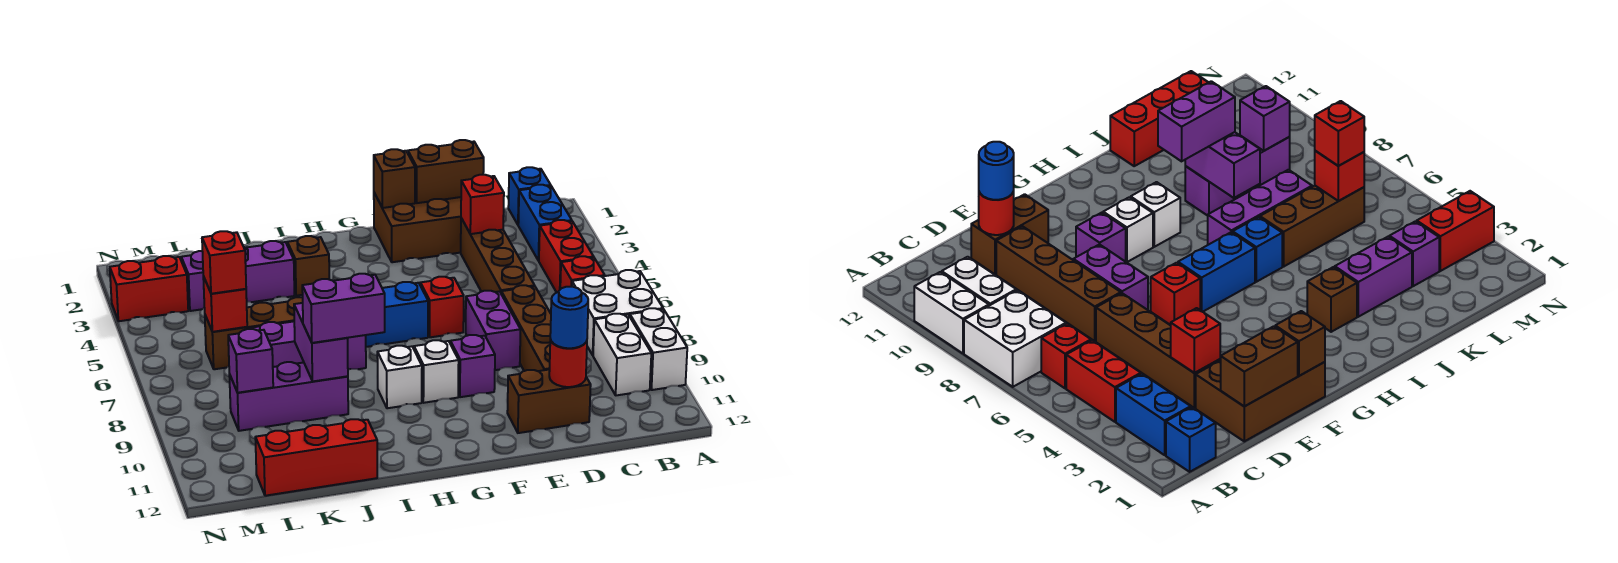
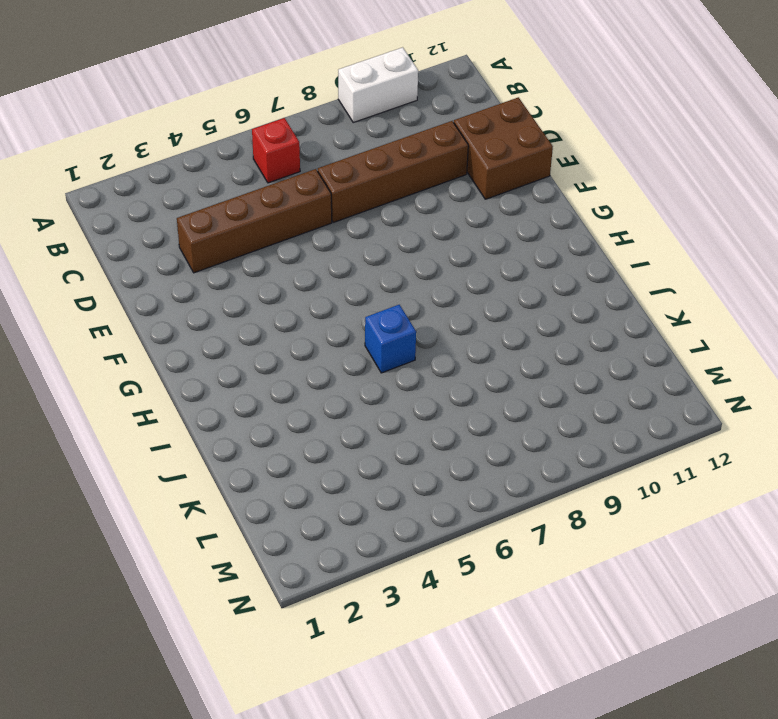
brown brick D11:E12 level 1 -> brown brick D11:E11 level 1
none -> white brick A7:B8 level 1
none -> blue brick B1 level 1
none -> blue brick B2:B3 level 1
none -> red brick B4:B5 level 1

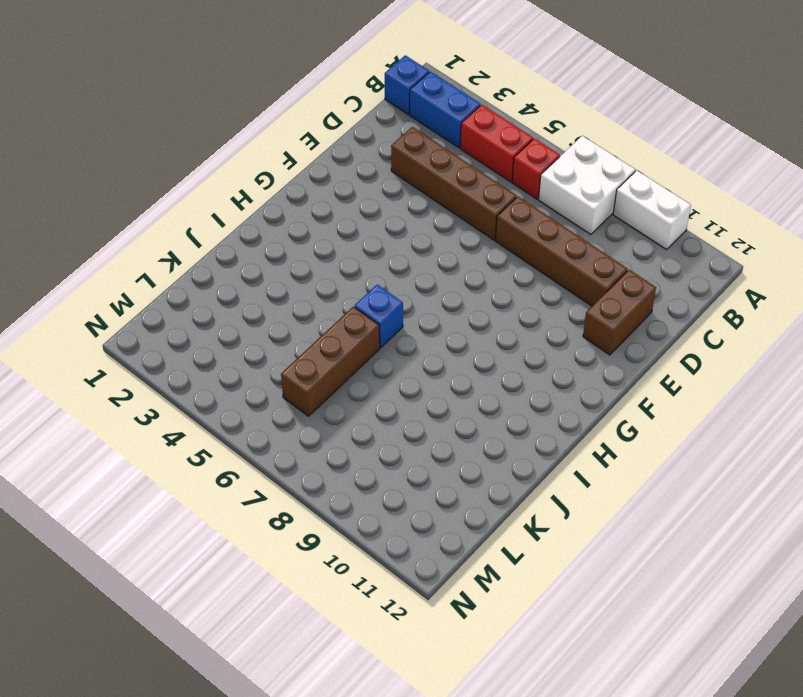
none -> white brick B9:B10 level 1
none -> brown brick D1:F2 level 1
none -> purple brick E7:E8 level 1
none -> red brick F6 level 1

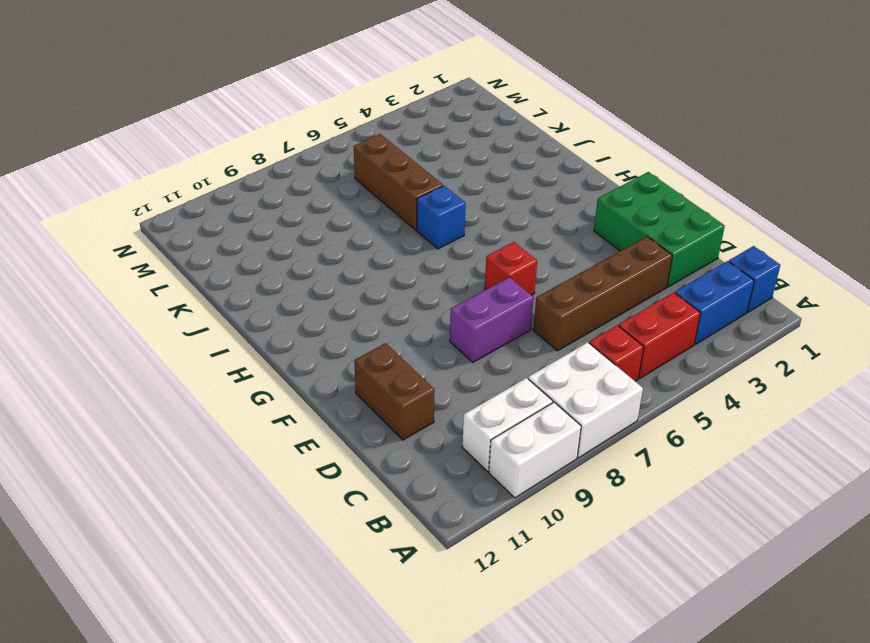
green brick D1:F2 level 1 -> brown brick D1:F2 level 1
none -> brown brick D7:D10 level 1
none -> purple brick F9 level 1
none -> blue brick G6:H6 level 1
none -> white brick G9 level 1

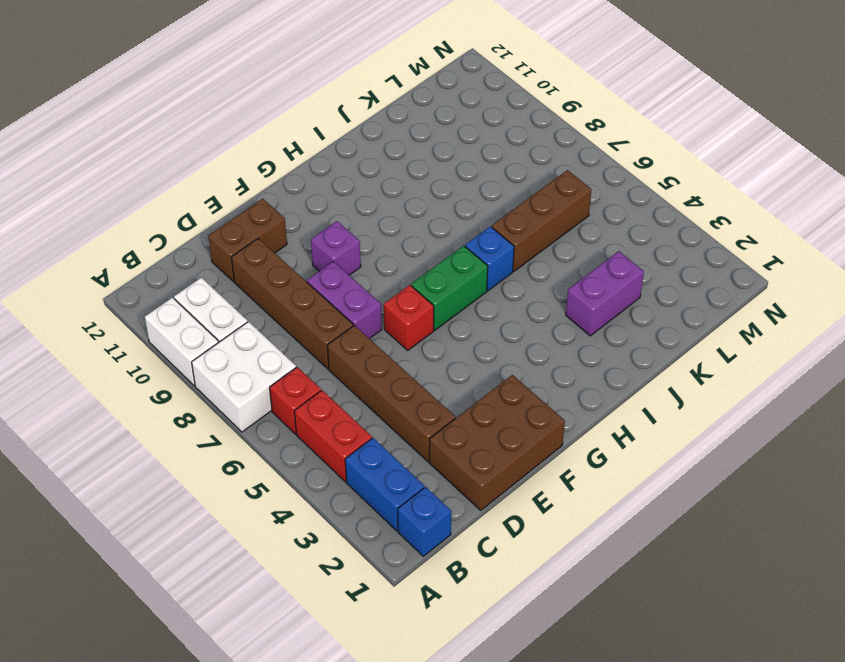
green brick G6:H6 level 1 -> blue brick G6:H6 level 1
none -> white brick G9 level 1
none -> white brick H9 level 1
none -> brown brick I3 level 1
none -> purple brick I7:K7 level 1

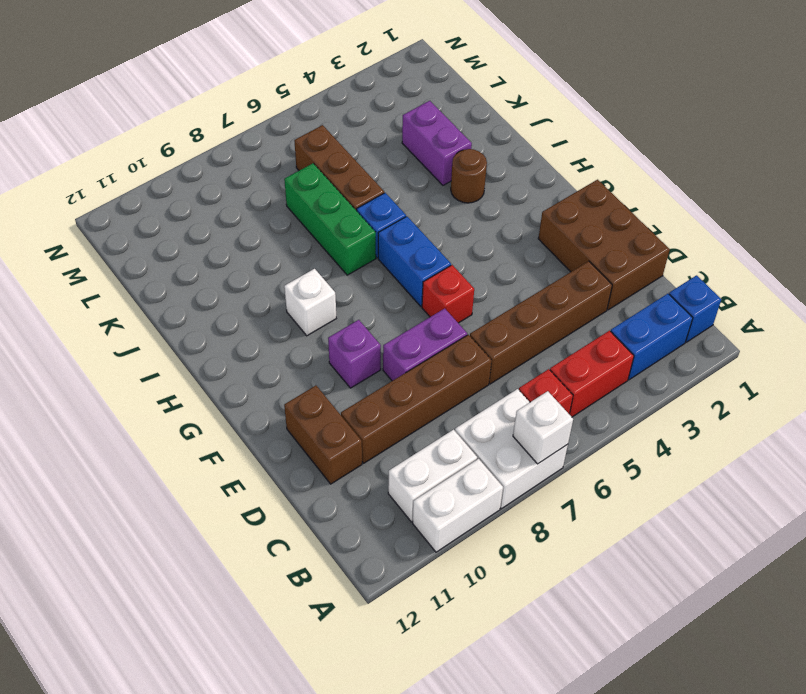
white brick A7 level 2 -> white brick G9 level 1
brown round brick I3 level 1 -> brown brick I3 level 1
green brick I7:K7 level 1 -> purple brick I7:K7 level 1
none -> purple brick J9:L9 level 1
none -> red brick J12:L12 level 1
none -> purple brick L3 level 1
none -> red brick M3:N3 level 1

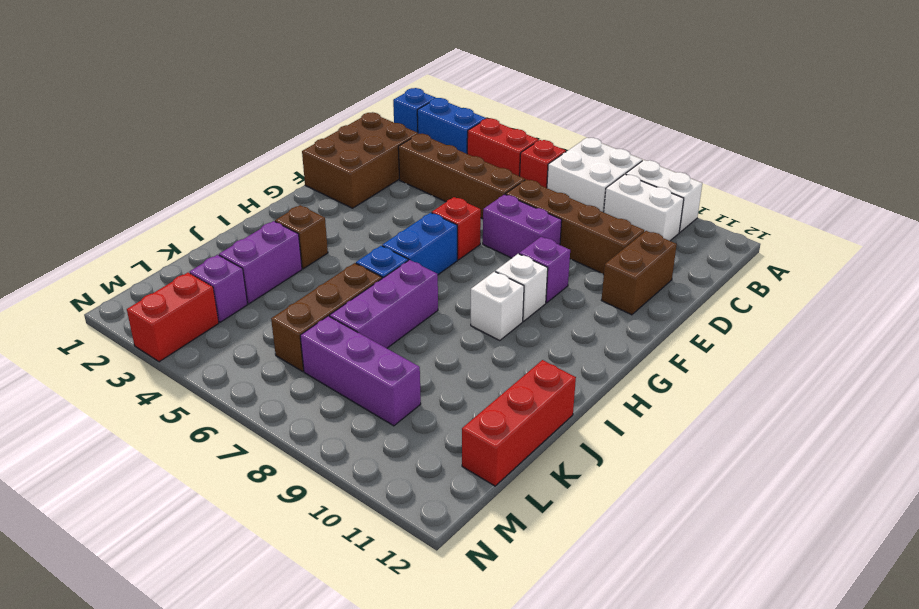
purple brick L7:L9 level 1 -> purple brick J9:L9 level 1
none -> brown brick D1:E1 level 2
none -> red brick D3 level 2
none -> red round brick D11 level 2
none -> brown brick F1 level 2

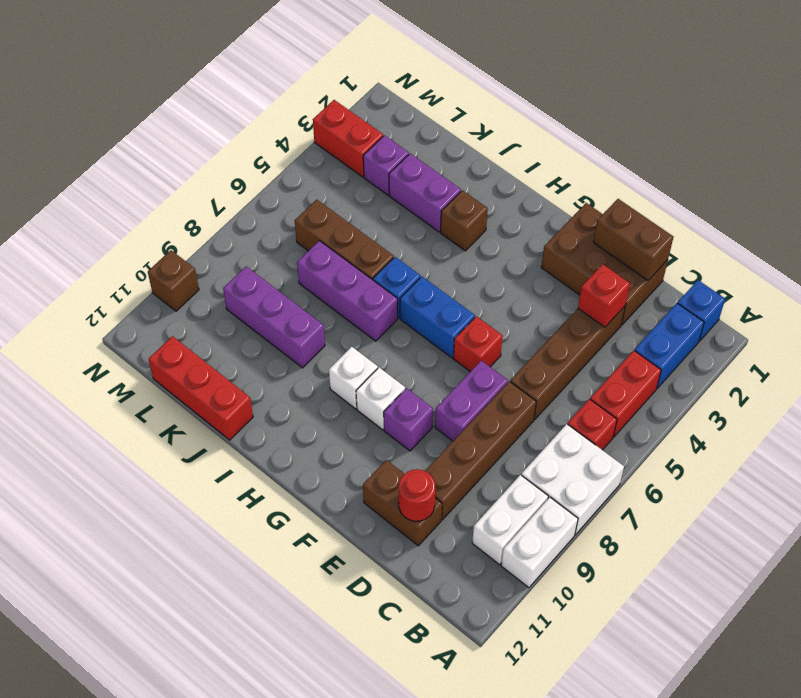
brown brick N10 level 1 -> brown brick F1 level 2
none -> purple brick J8:J9 level 2
none -> red brick L6 level 2
none -> purple brick L9 level 2
none -> blue round brick D11 level 3

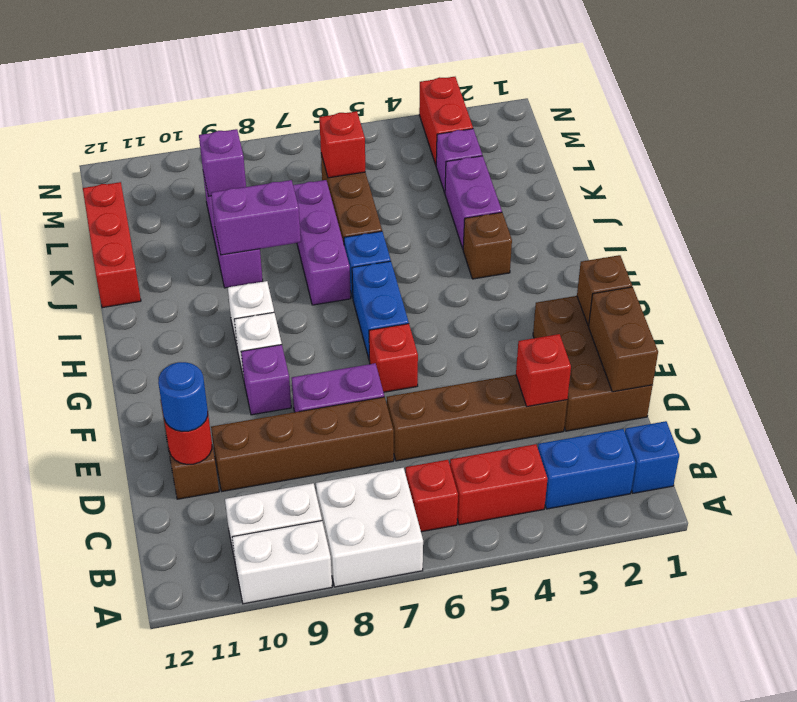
none -> purple brick I9:J9 level 3
none -> red brick L6 level 3

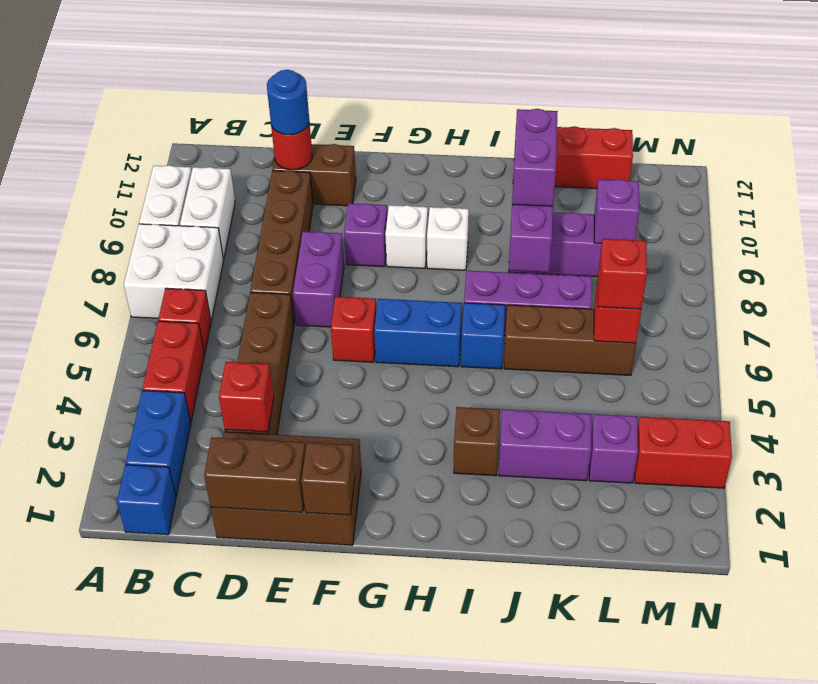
purple brick J9:J10 level 3 -> purple brick I9:J9 level 3

